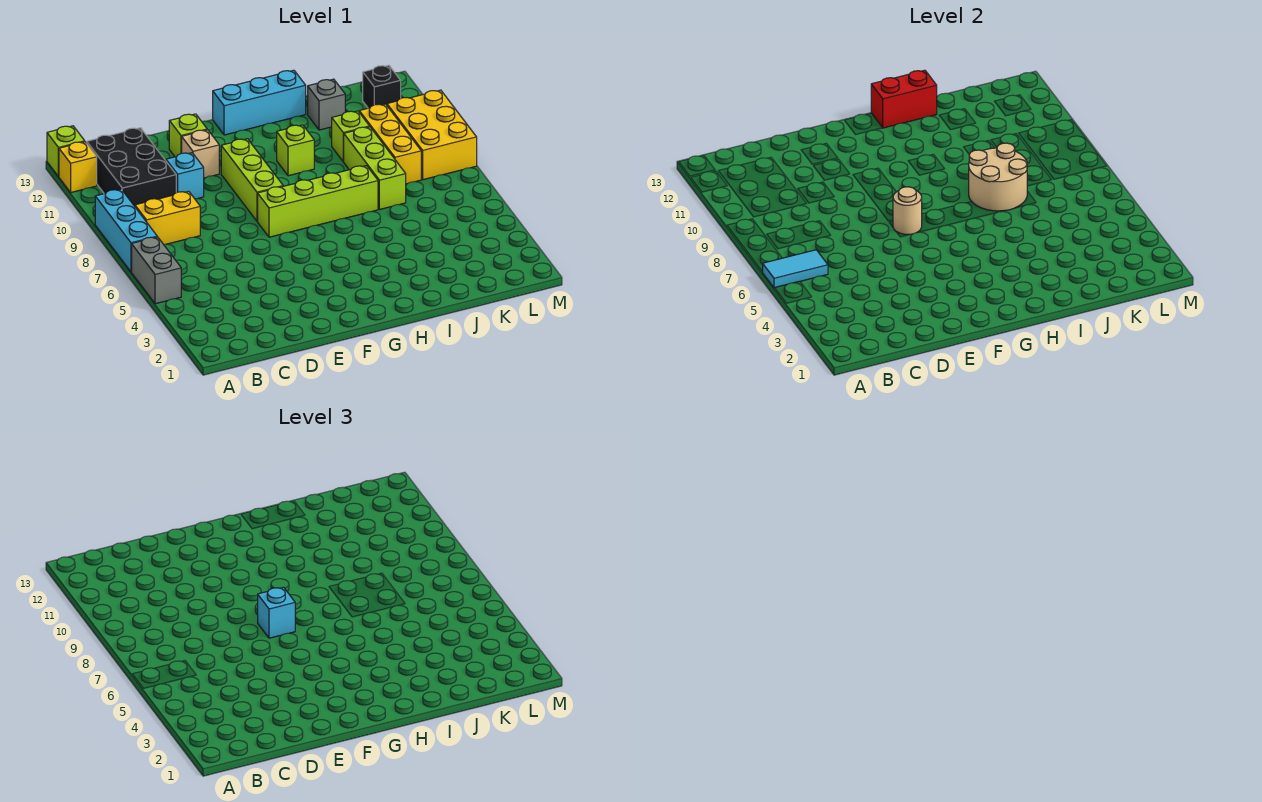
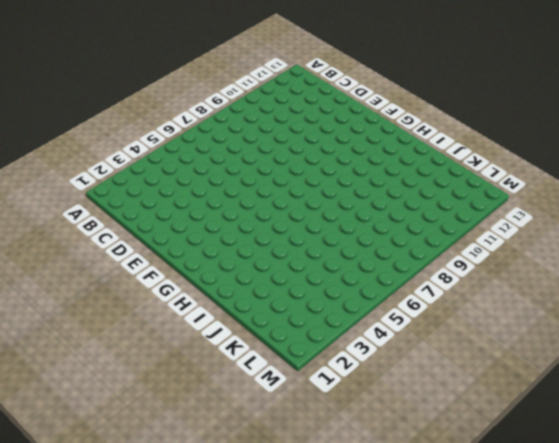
none -> grey brick A5:A6 level 1
none -> cyan brick A7:A9 level 1
none -> yellow brick A12 level 1

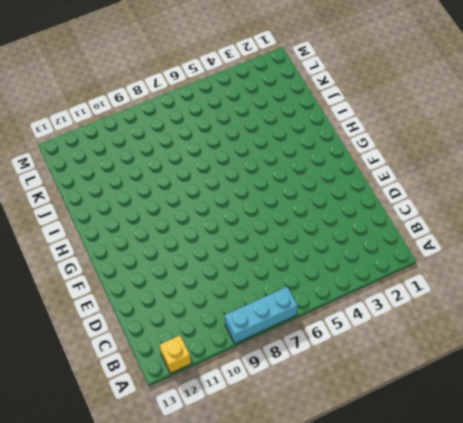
none -> grey brick A5:A6 level 1
none -> lime brick A13 level 1
none -> yellow brick B8:C8 level 1

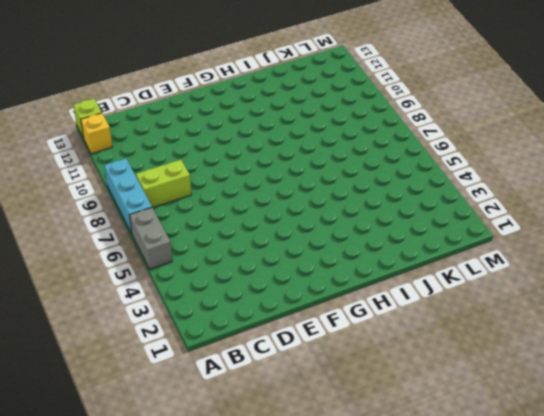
lime brick B8:C8 level 1 -> yellow brick B8:C8 level 1
none -> black brick B10:C12 level 1
none -> cyan brick D10 level 1
none -> tan brick E11 level 1

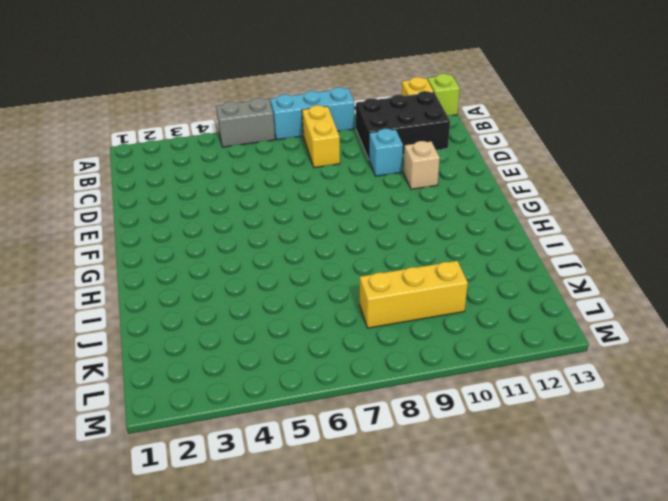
none -> lime brick E12 level 1
none -> lime brick F7:I7 level 1
none -> lime brick F8:F10 level 1

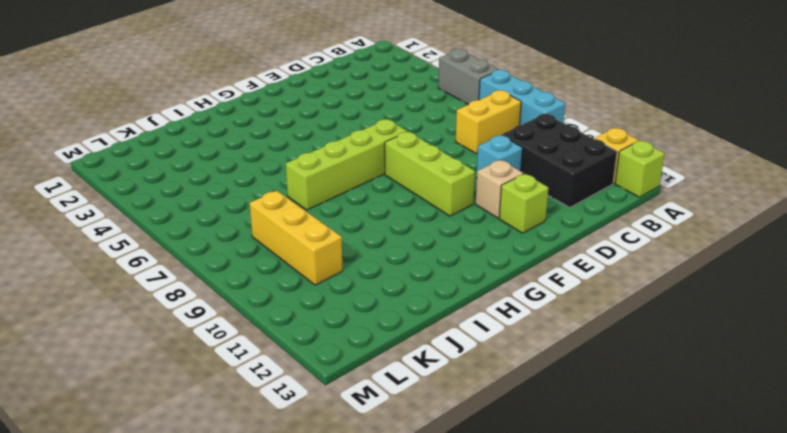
none -> cyan brick G13:I13 level 1
none -> lime brick H10 level 1
none -> lime brick J7:J9 level 1

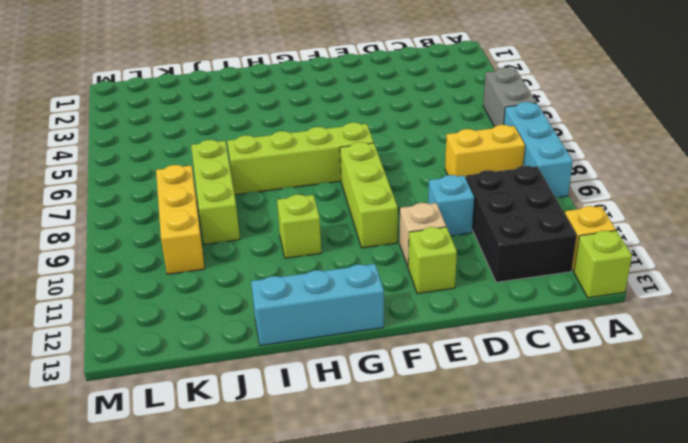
none -> lime brick J10 level 1
none -> grey brick J12 level 1
none -> yellow brick L8:M10 level 1

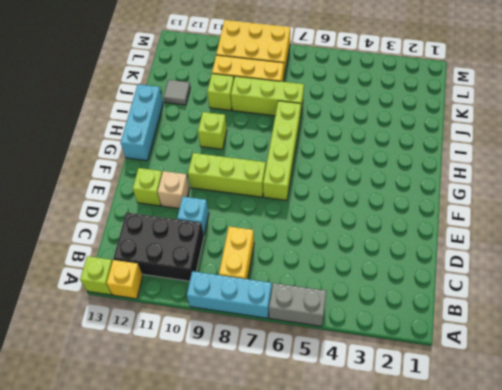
grey tile J12 level 1 -> grey brick J12 level 1
none -> black brick L12 level 1
none -> cyan tile A6:B6 level 2
none -> tan round brick F7 level 2

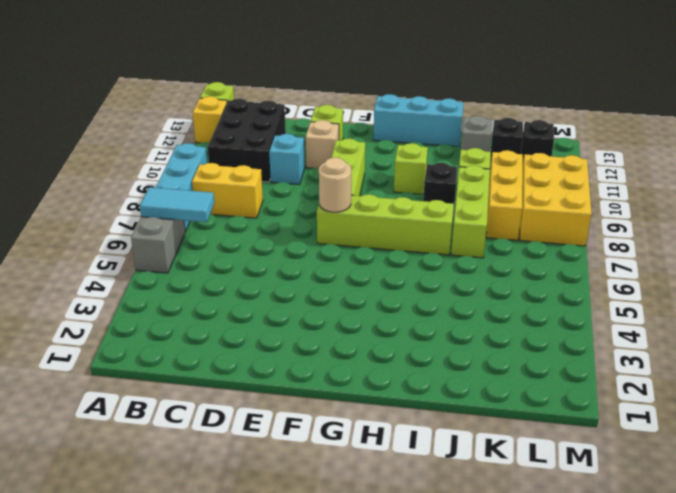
black brick I9 level 1 -> none
black brick K12 level 1 -> none
none -> red brick H13:I13 level 2
none -> tan round brick I7:J8 level 2
none -> cyan brick F7 level 3

